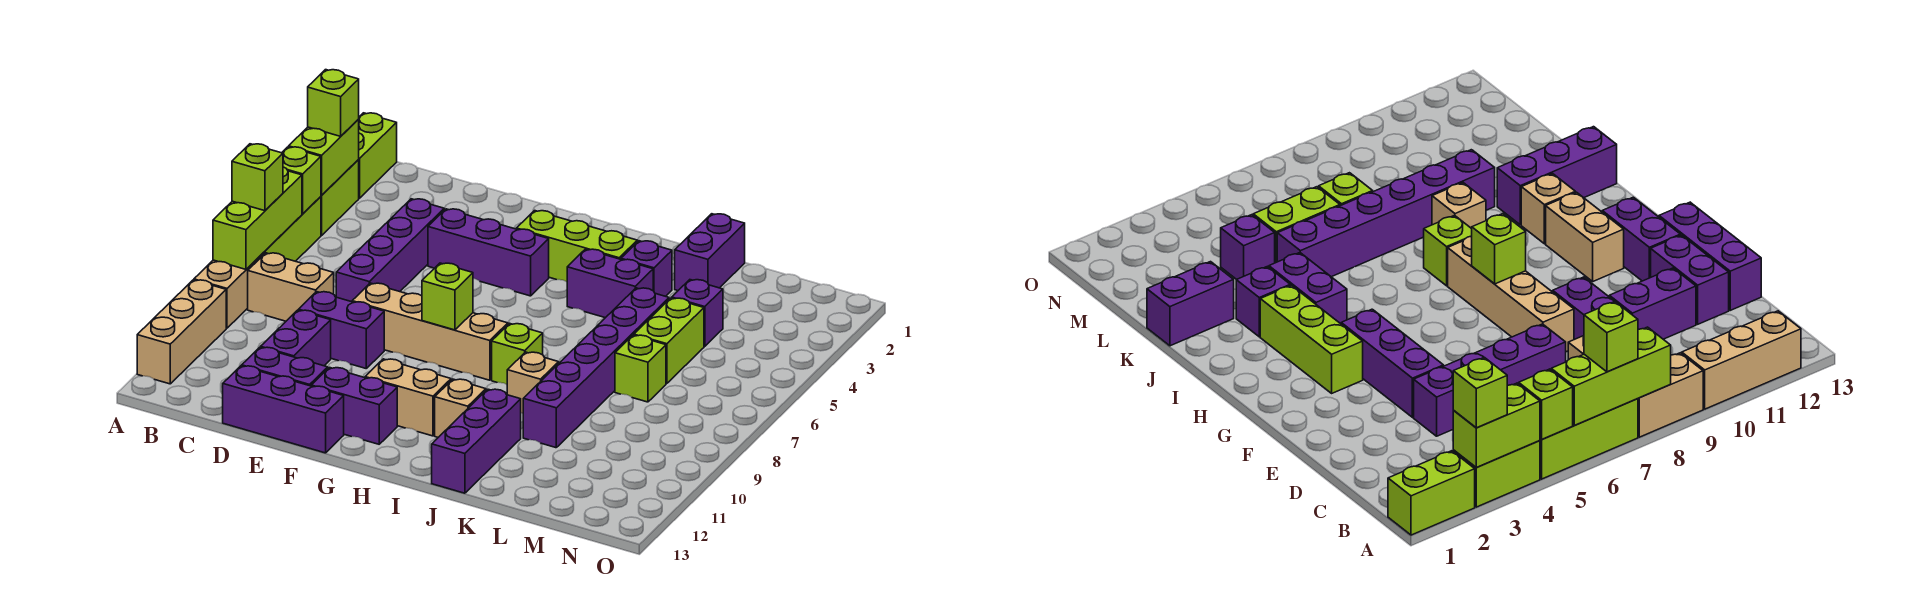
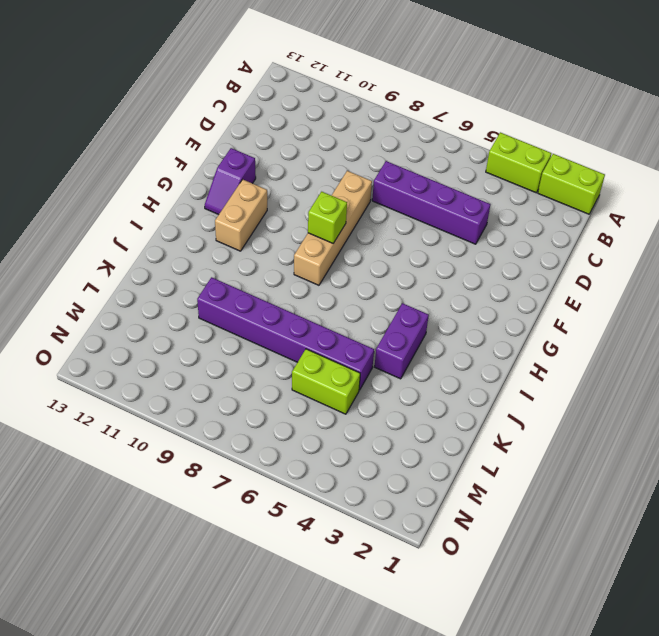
purple slope F12:G12 level 1 top F -> purple brick F12:G12 level 1
none -> lime brick A5:A7 level 1
none -> tan brick A8:A9 level 1
none -> tan brick A10:A12 level 1
none -> tan brick B8:C8 level 1

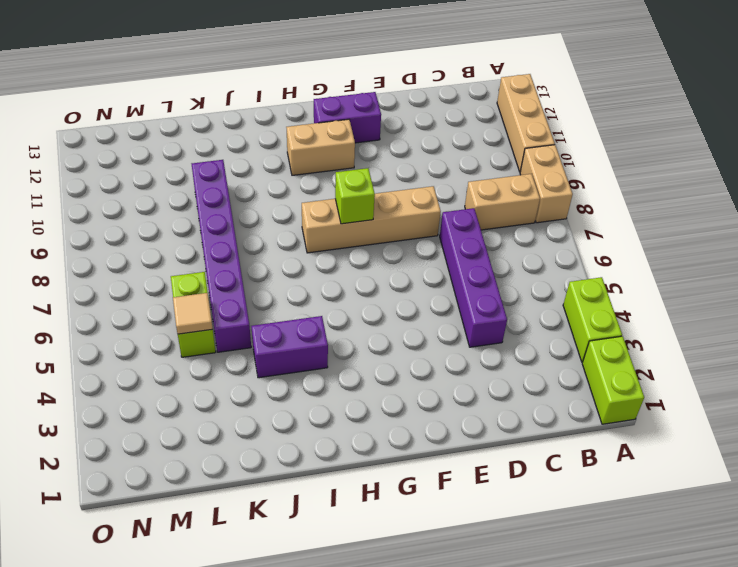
tan tile L5 level 2 -> none
none -> lime brick A5:A7 level 1
none -> purple brick D9:E9 level 1
none -> purple brick D10:D11 level 1
none -> purple brick D12:E12 level 1

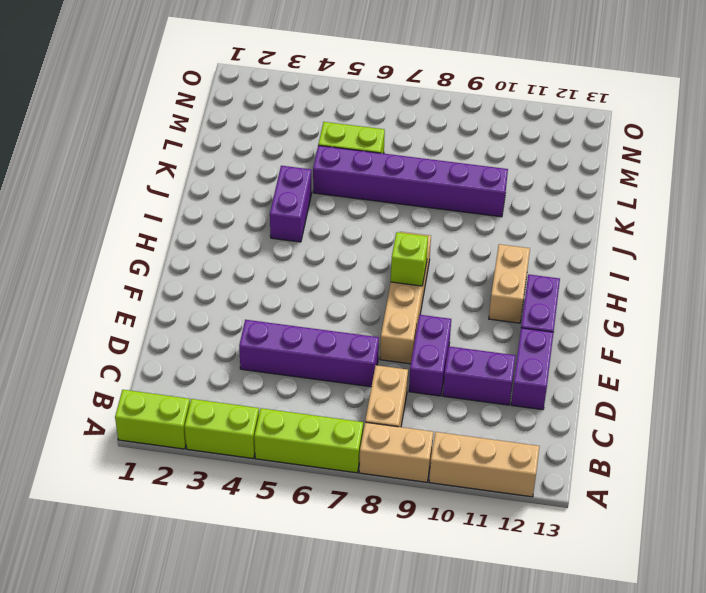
none -> purple brick D13:F13 level 1
none -> purple brick E4:G4 level 1
none -> lime brick G3:I3 level 1
none -> lime brick I8 level 1

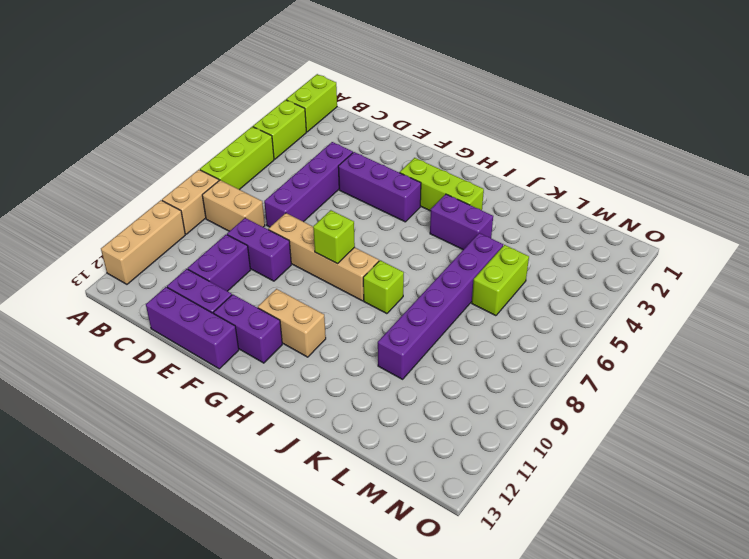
none -> tan brick I11 level 1
none -> purple brick J3 level 1
none -> tan brick J9 level 1
none -> purple brick J11:J13 level 1

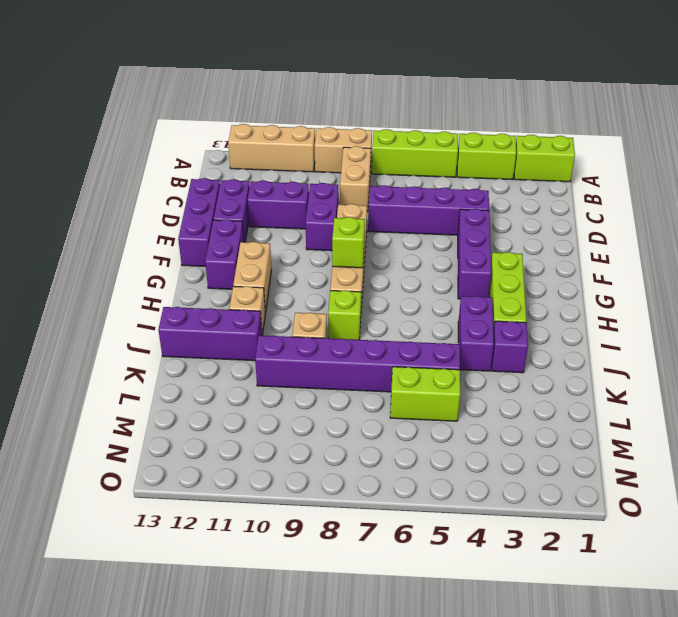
none -> purple brick K1:K2 level 1
none -> purple brick L4 level 1
none -> lime brick L7 level 1
none -> lime brick A3:A4 level 2

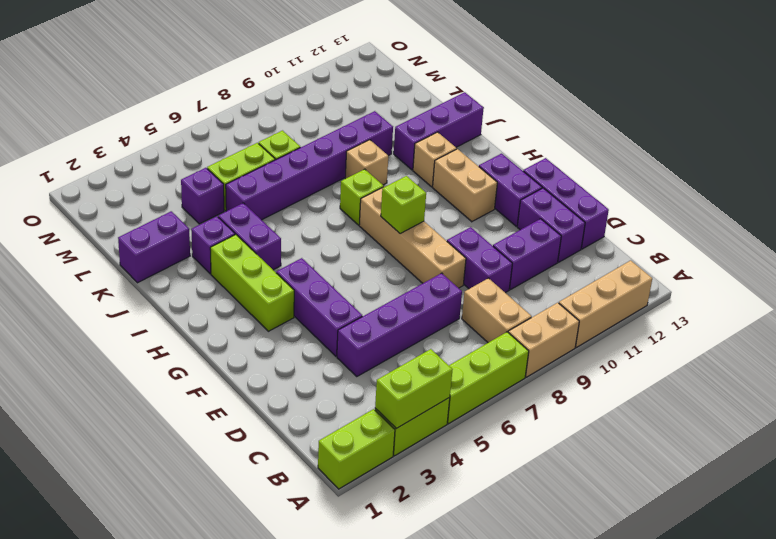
none -> lime brick A5 level 2
none -> lime brick A6:A8 level 2
none -> lime brick A3 level 3
none -> lime brick A7 level 3

